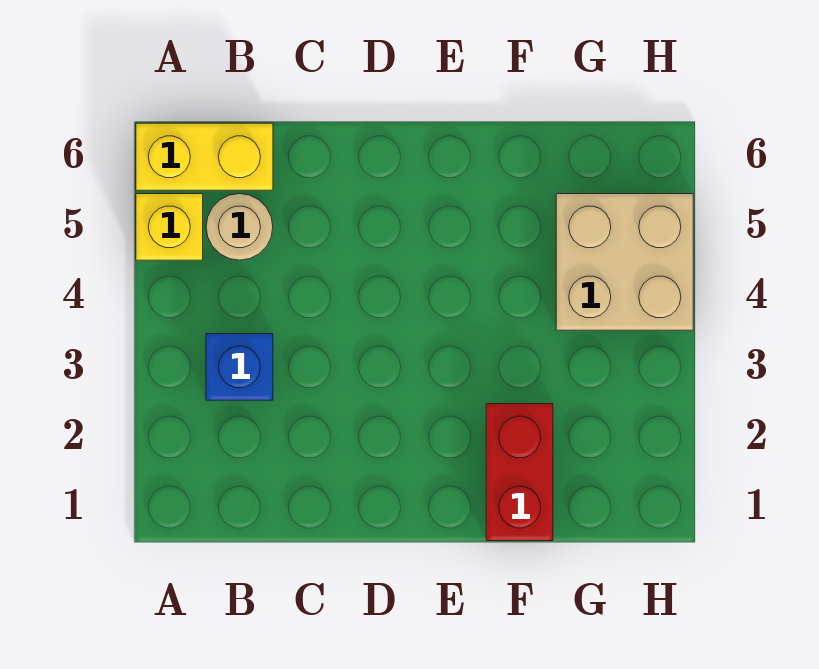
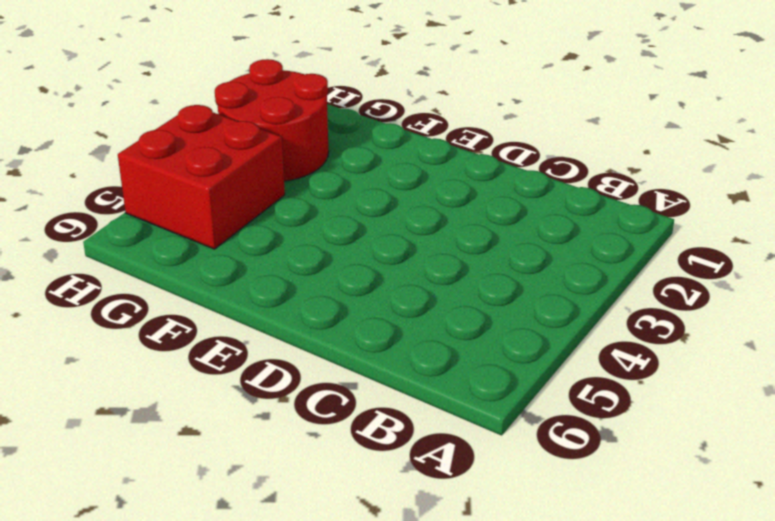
red round brick G2:H3 level 1 -> none
red brick G4:H5 level 1 -> tan brick G4:H5 level 1
none -> yellow brick A5 level 1
none -> yellow brick A6:B6 level 1

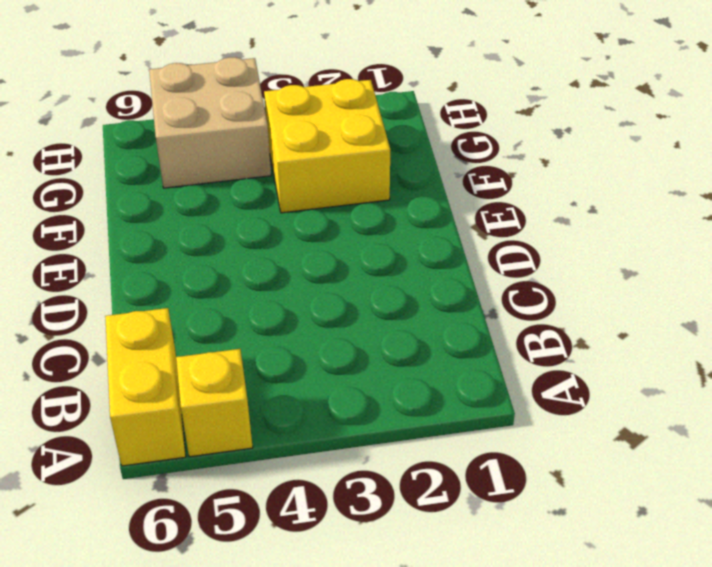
yellow brick F2:G3 level 1 -> red brick F1:F2 level 1
none -> blue brick B3 level 1
none -> tan round brick B5 level 1

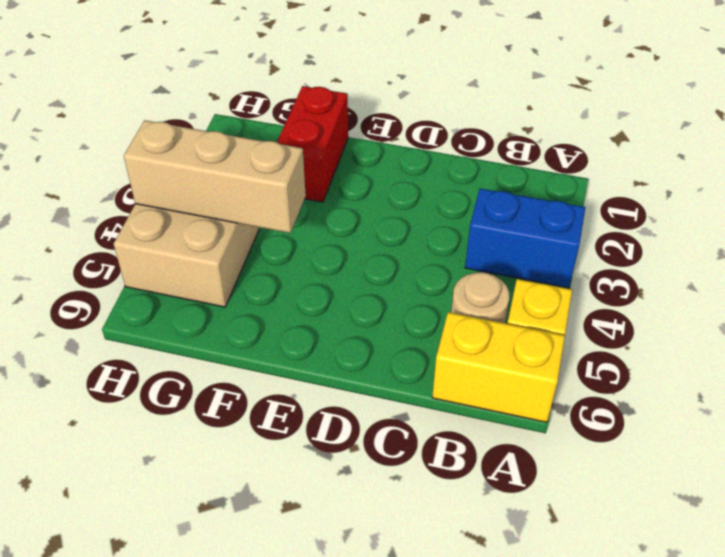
blue brick A3:B3 level 1 -> blue brick B3 level 1
tan brick F4:H4 level 2 -> none

